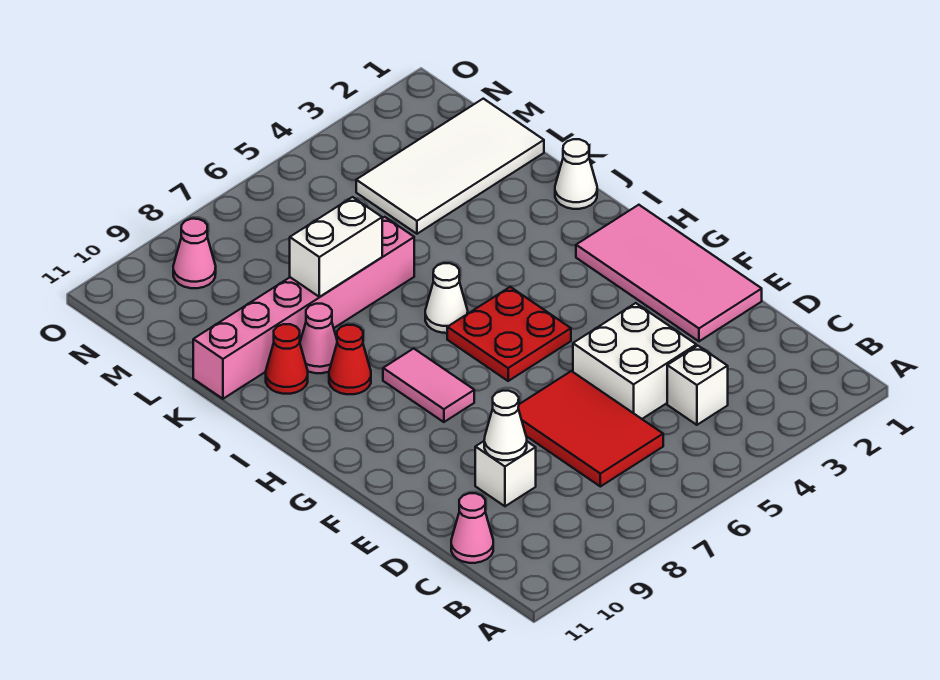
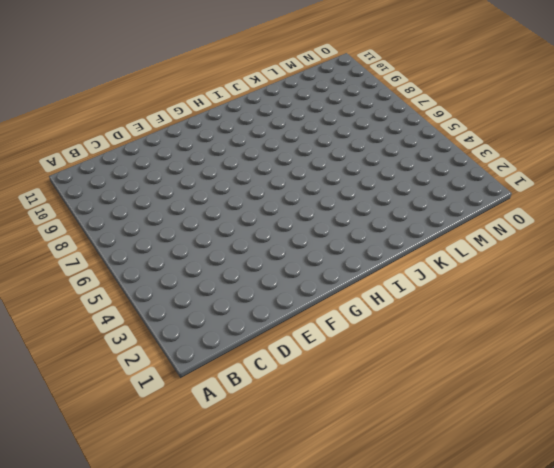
none -> white brick C4 level 1
none -> red tile C6:E7 level 1
none -> pink cone C11 level 1

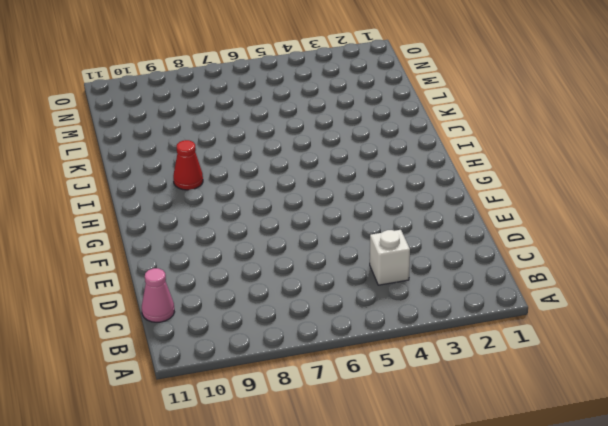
none -> red tile C6:E7 level 1
none -> white brick D4:E5 level 1
none -> white brick D9 level 1

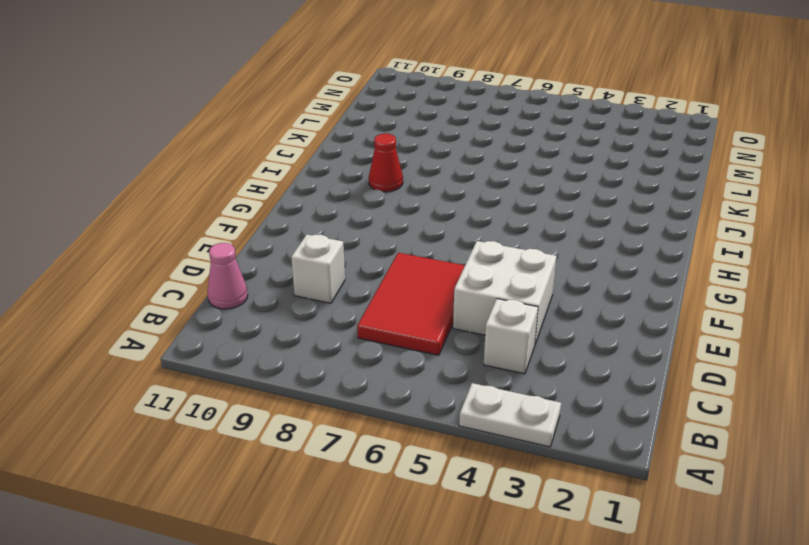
white plate A3:A4 level 1 -> none
none -> pink tile E1:H2 level 1
none -> red plate G5:H6 level 1
none -> pink tile G8:H8 level 1

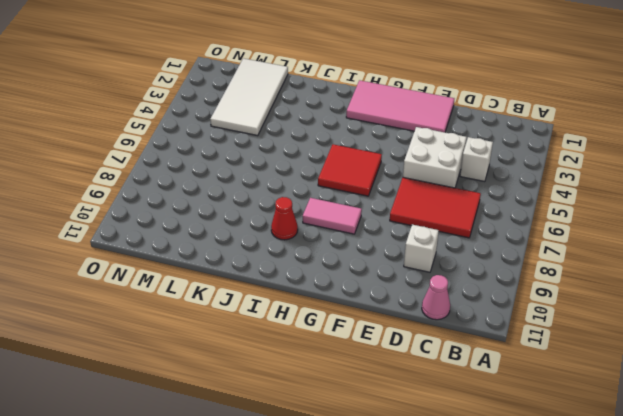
red tile G5:H6 level 1 -> red plate G5:H6 level 1
none -> white cone I6 level 1
none -> white cone J1 level 1
none -> pink cone J9 level 1

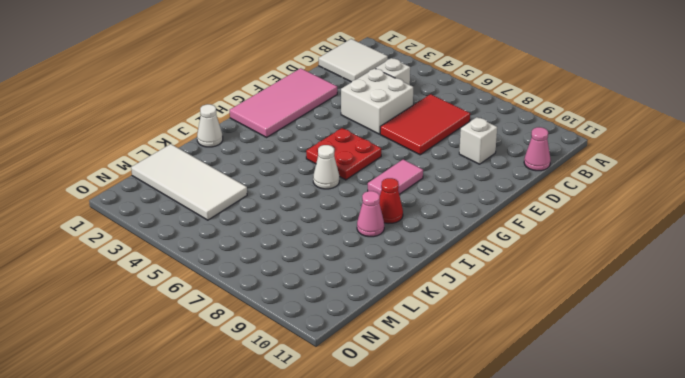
white tile B1:C2 level 1 -> none
none -> red cone J10 level 1
none -> pink brick K6:K11 level 1
none -> pink cone N9 level 1

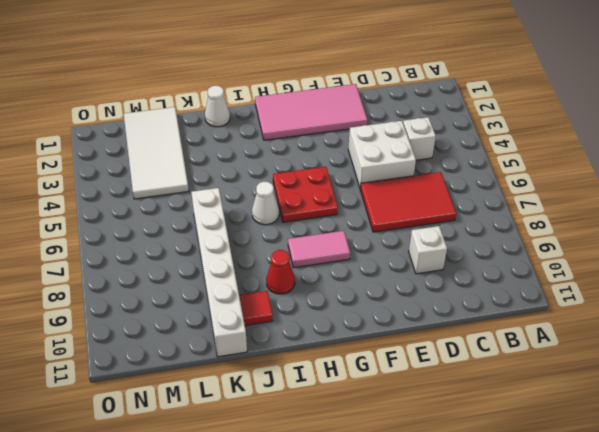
red tile J10 level 1 -> red cone J10 level 1
white brick K6:K11 level 1 -> pink brick K6:K11 level 1
none -> pink cone C11 level 1
none -> pink cone J9 level 1
none -> pink cone N9 level 1

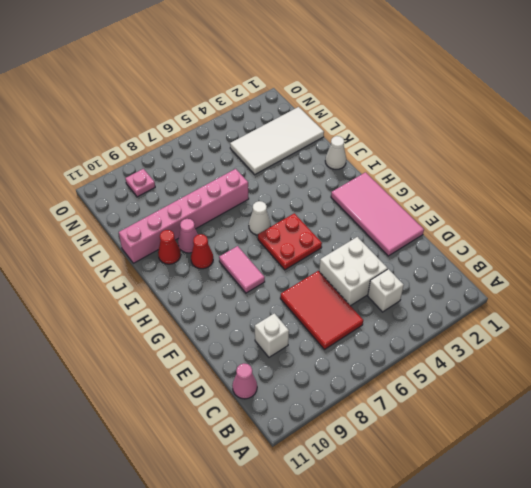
pink plate N9 level 1 -> pink cone N9 level 1
none -> white cone D9 level 2
none -> white brick K7:K8 level 2

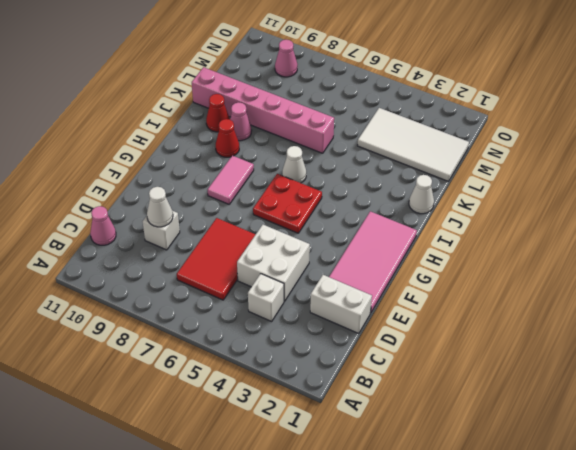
white brick D1:D2 level 1 -> white brick K7:K8 level 2

